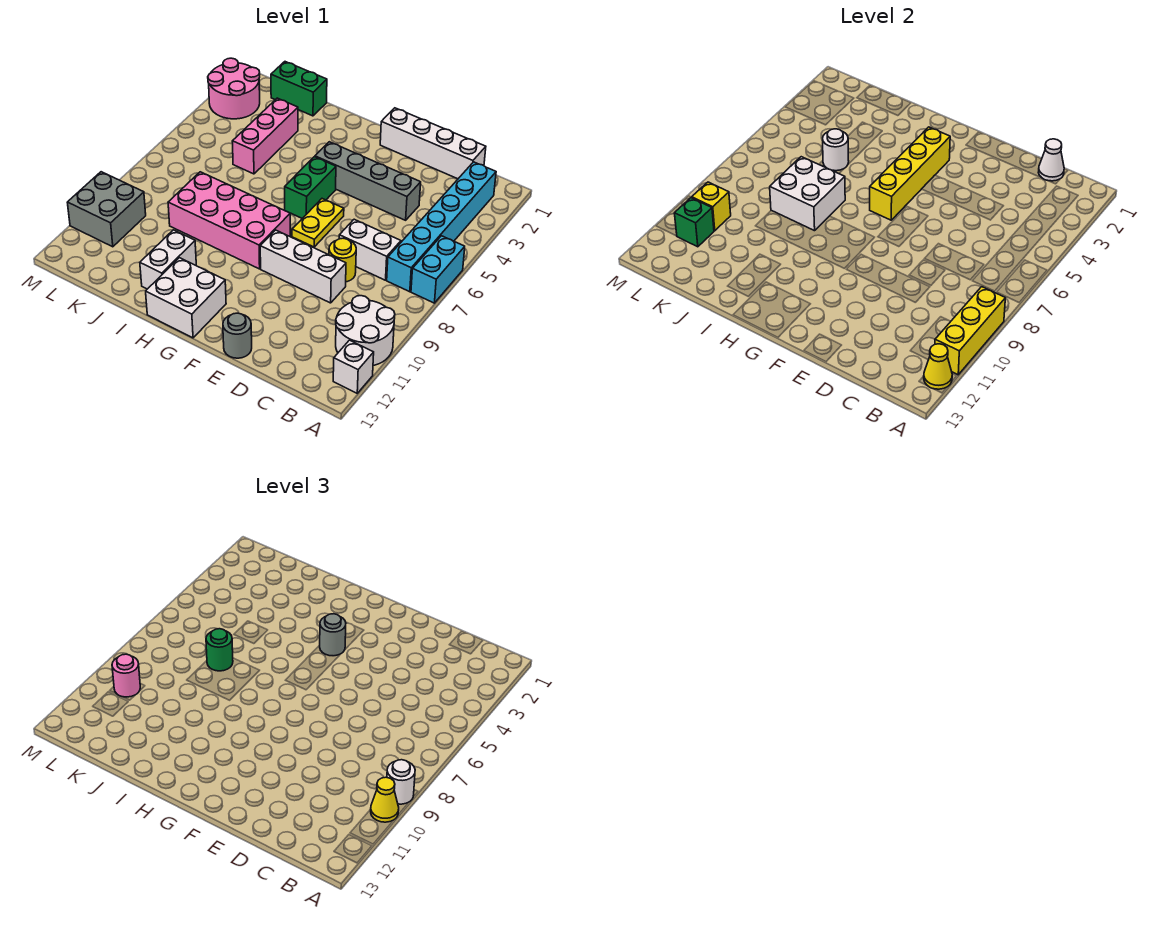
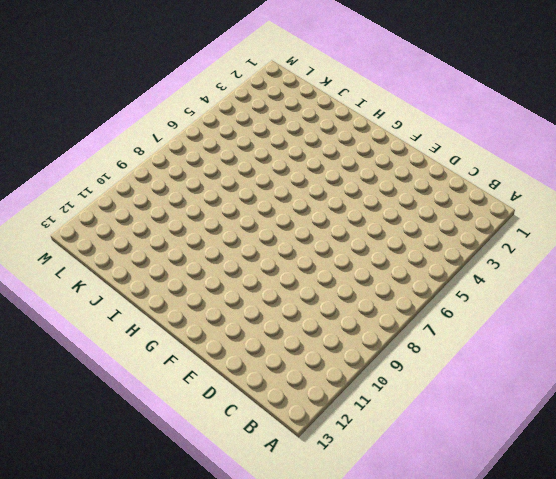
none -> cyan brick A6:A7 level 1
none -> white round brick A10:B11 level 1
none -> white brick A12 level 1
none -> cyan brick B2:B7 level 1

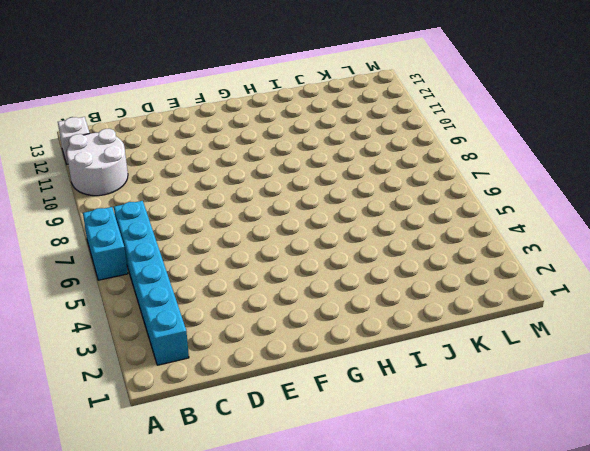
none -> white brick C1:F1 level 1
none -> white brick C7:D7 level 1
none -> grey brick D4:G4 level 1
none -> yellow round brick D8 level 1

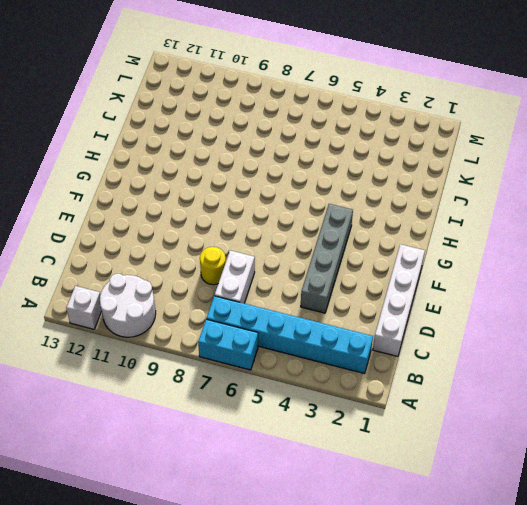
none -> white brick D9:F9 level 1
none -> grey round brick E13 level 1
none -> yellow plate F6:F7 level 1
none -> green brick G5:G6 level 1

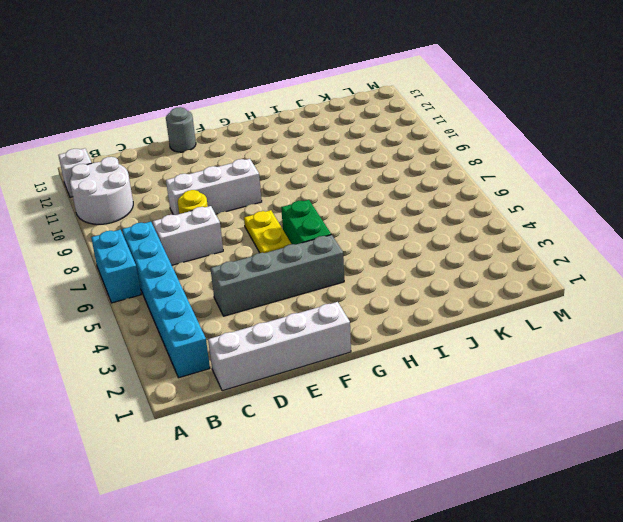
none -> pink brick G8:J9 level 1
none -> white brick G12:H13 level 1
none -> white brick I11:I12 level 1
none -> green brick J1:K1 level 1

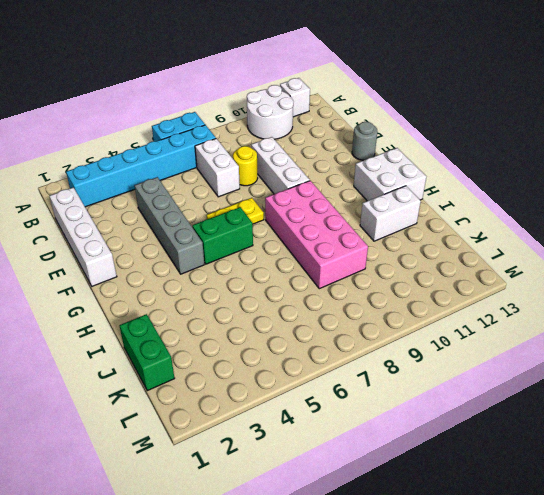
none -> pink brick J3:J5 level 1
none -> pink round brick L2:M3 level 1
none -> grey brick L10:M11 level 1
none -> yellow brick A9:A11 level 2

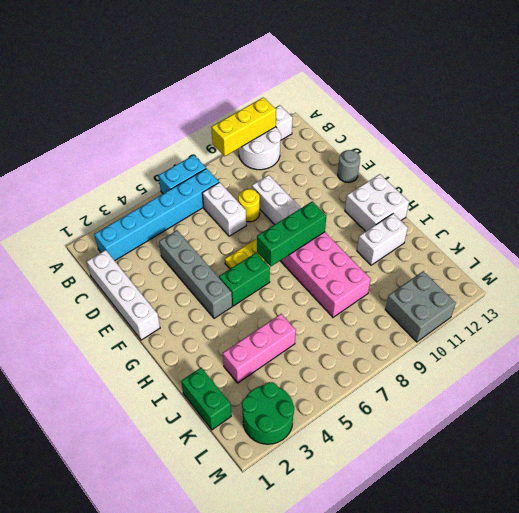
green brick G7:G9 level 2 -> none
green round brick L2:M3 level 1 -> pink round brick L2:M3 level 1
none -> yellow cone A12 level 2
none -> white cone C1 level 2
none -> yellow brick G3:G6 level 2
none -> white brick I7:J8 level 2

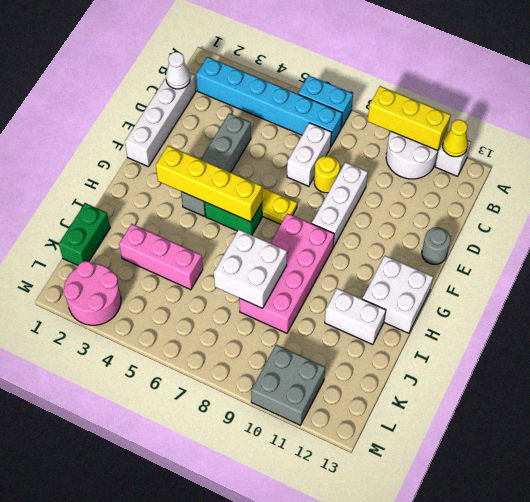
none -> white round brick J5 level 2
none -> yellow brick L10 level 2
none -> green brick L11 level 2
none -> white round brick A9 level 3

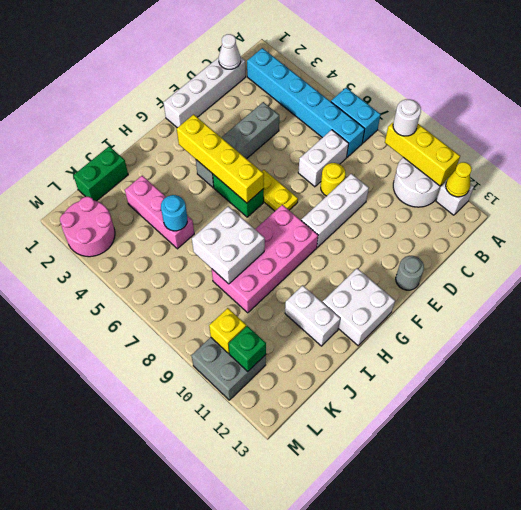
cyan round brick J5 level 2 -> white round brick J5 level 2
none -> yellow cone A10 level 3
none -> grey round brick G4 level 3
none -> green round brick J7 level 3
none -> pink round brick L10 level 3

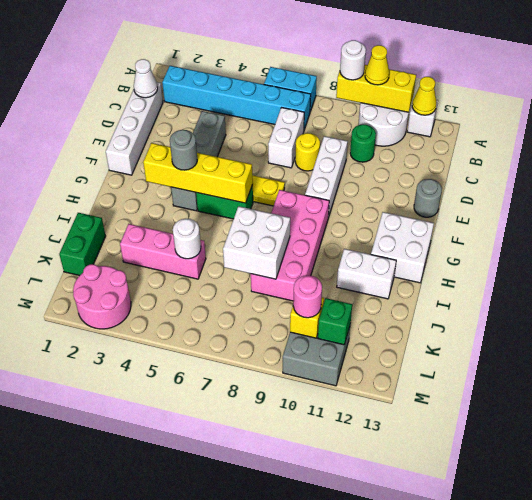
green round brick C10 level 1 -> green round brick J7 level 3

